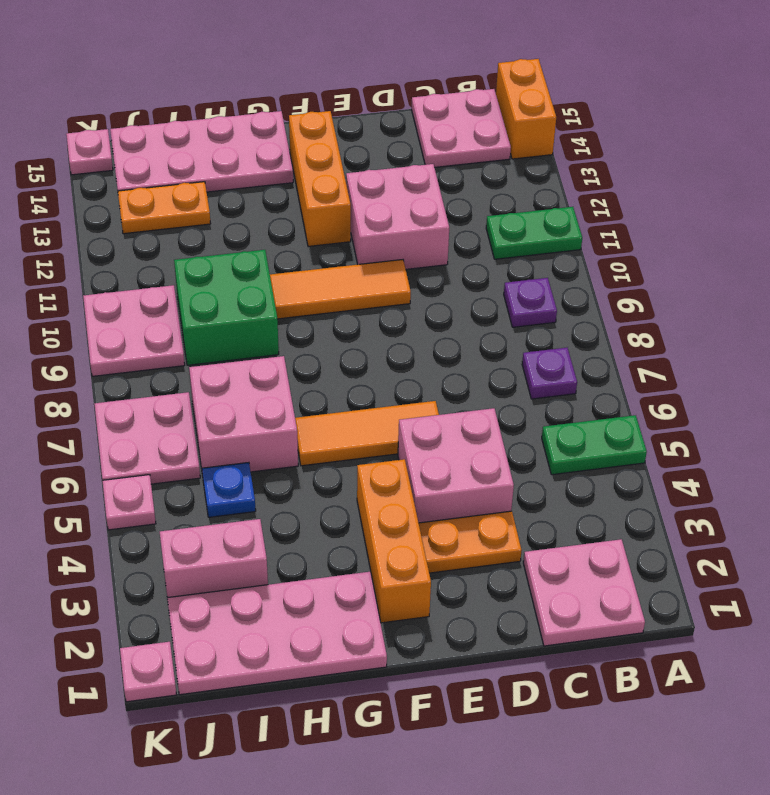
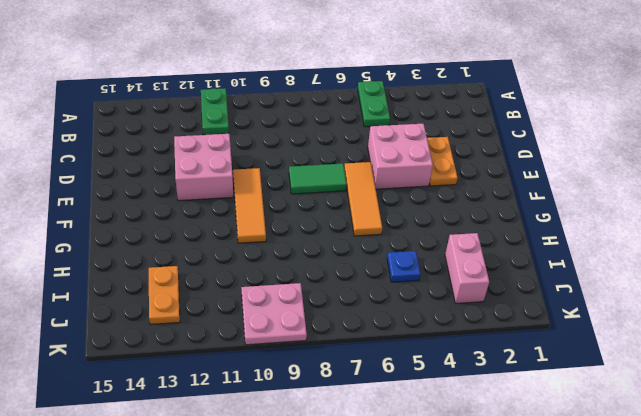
green tile E7:E8 level 1 -> none
none -> orange brick A14:A15 level 1
none -> pink plate B1:C2 level 1
none -> purple plate B7 level 1

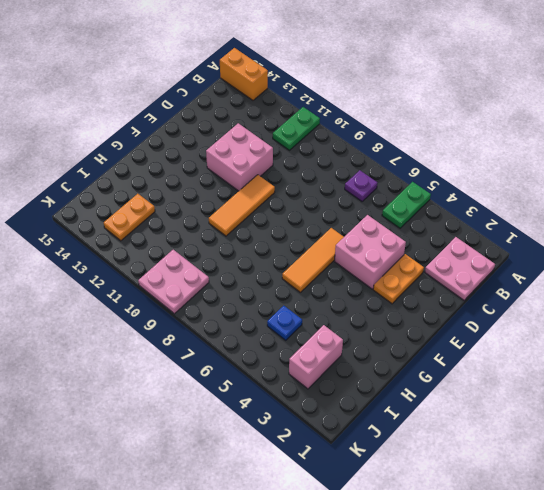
none -> purple plate B9 level 1
none -> pink plate B14:C15 level 1
none -> orange brick F2:F4 level 1

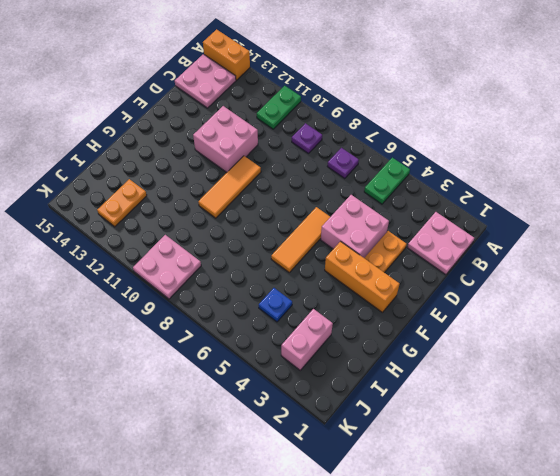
none -> orange brick F12:F14 level 1
none -> pink plate G1:J2 level 1
none -> pink plate G14:J15 level 1

